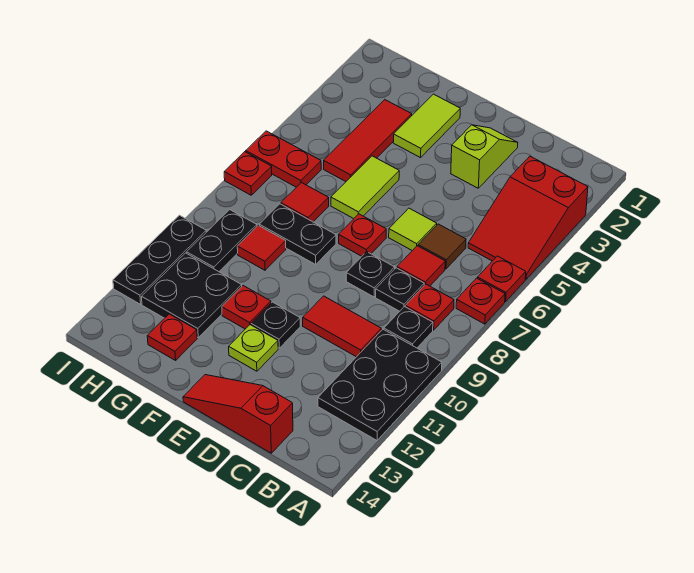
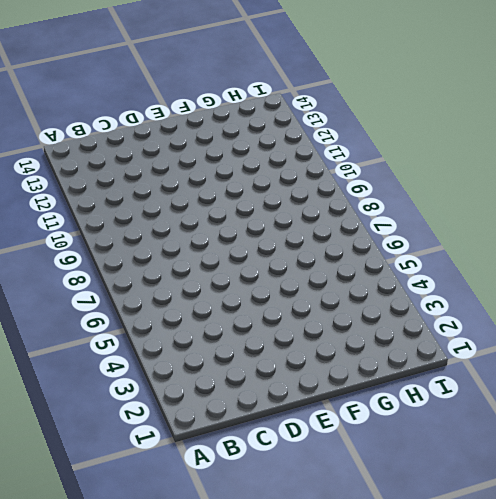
none -> red slope A3:B5 level 1 top 3
none -> red plate A6 level 1
none -> red plate A7 level 1
none -> black plate A10:B12 level 1

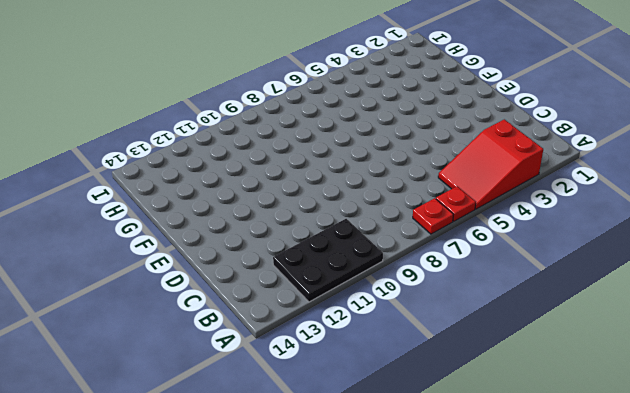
none -> red plate B8 level 1
none -> black plate B9 level 1
none -> brown tile C6 level 1
none -> red tile C7 level 1

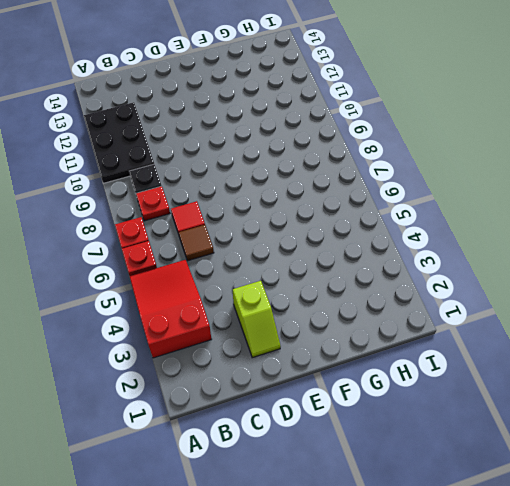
none -> black plate C8 level 1
none -> red tile C10:D10 level 1
none -> red slope C14:E14 level 1 top C
none -> lime tile D6 level 1

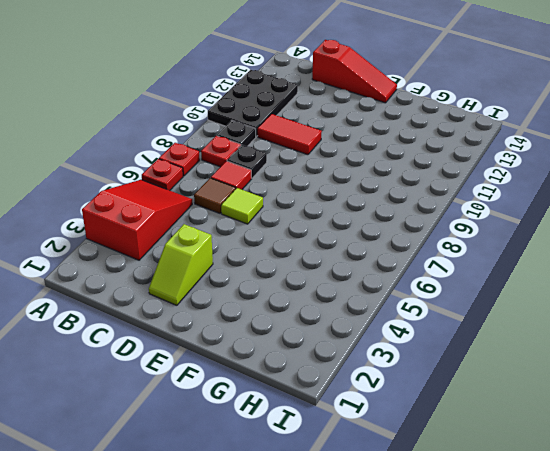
none -> black plate D8 level 1
none -> red plate E7 level 1
none -> black plate E11 level 1
none -> lime plate E12 level 1

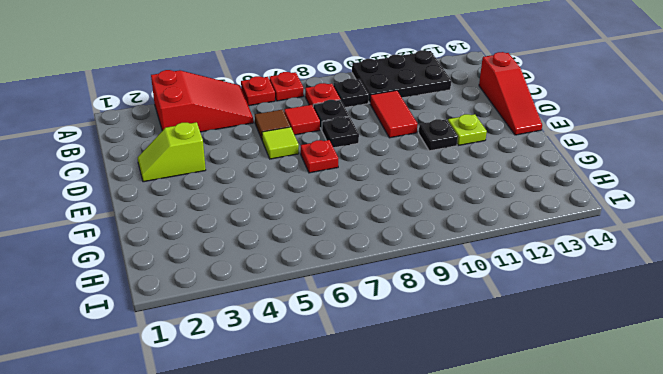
none -> lime tile F2:F3 level 1
none -> lime tile F5:F6 level 1
none -> black plate F8:G8 level 1
none -> red plate F11 level 1

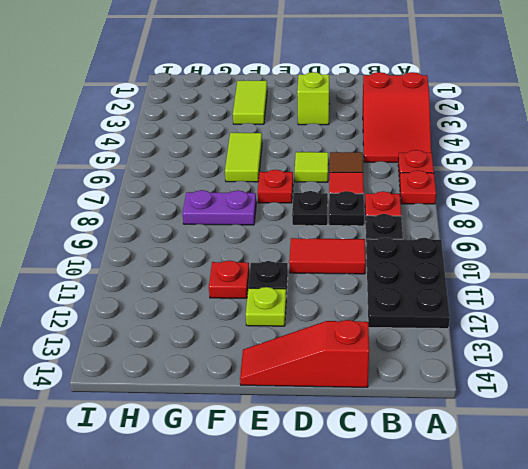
purple plate F8:G8 level 1 -> black plate F8:G8 level 1
none -> red tile G3:G5 level 1
none -> red tile G7 level 1
none -> red tile G9 level 1
none -> black plate G11:H12 level 1

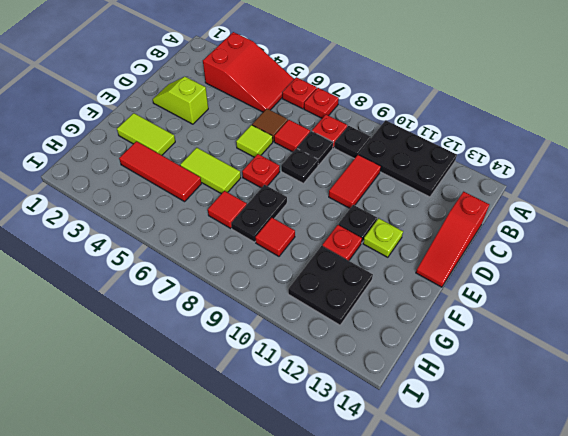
none -> red plate G13 level 1
none -> red plate H6:I6 level 1
none -> black plate H9:H10 level 1
none -> red plate I7 level 1

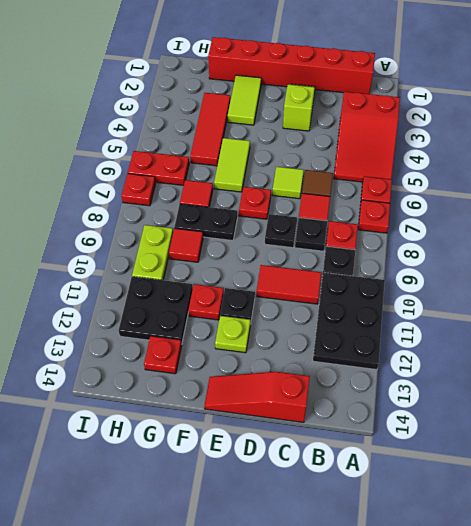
red brick B1:G1 level 1 -> none
lime plate H9:H10 level 1 -> black plate H9:H10 level 1
none -> black plate I10:I12 level 1

